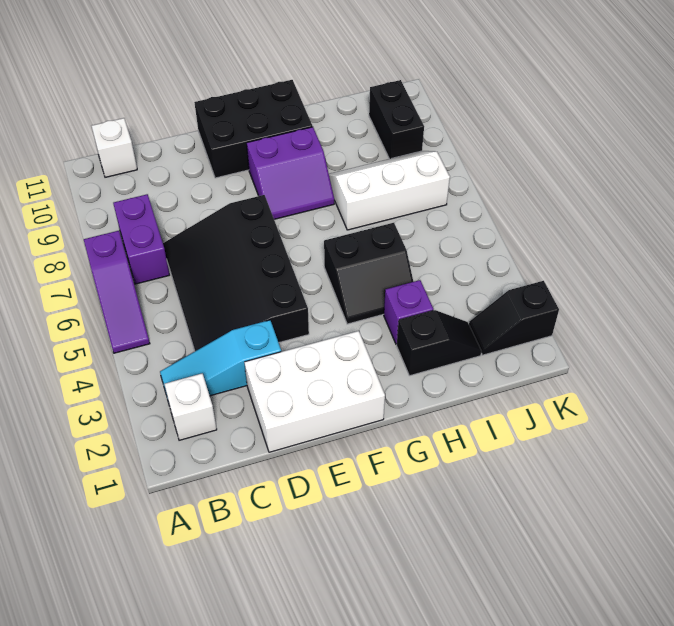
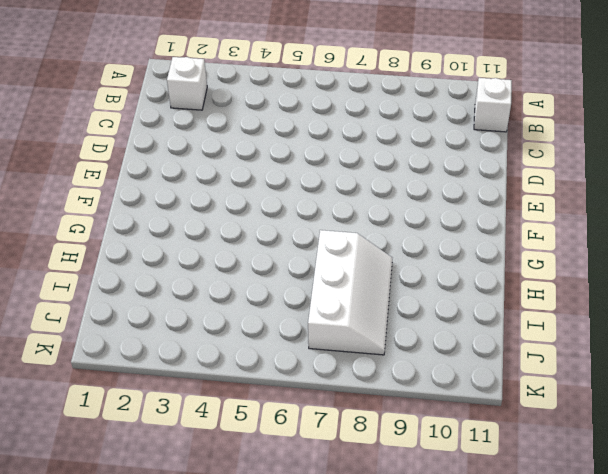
none -> purple slope A5:A7 level 1 top 7
none -> cyan slope B3:D3 level 1 top D
none -> purple brick B7:B8 level 1

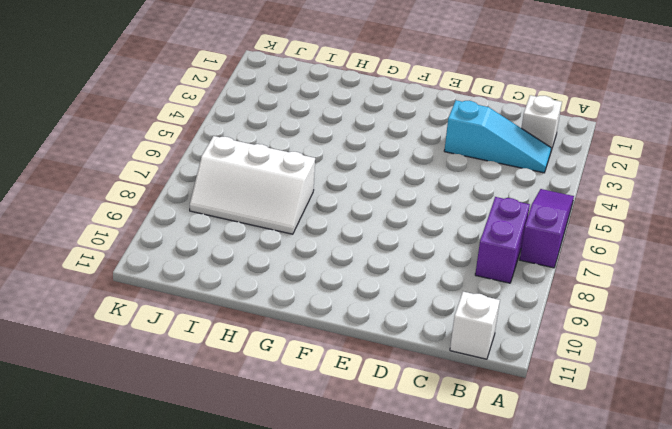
none -> black slope C4:E7 level 1 top E
none -> white brick D1:F2 level 1
none -> black brick E10:G11 level 1

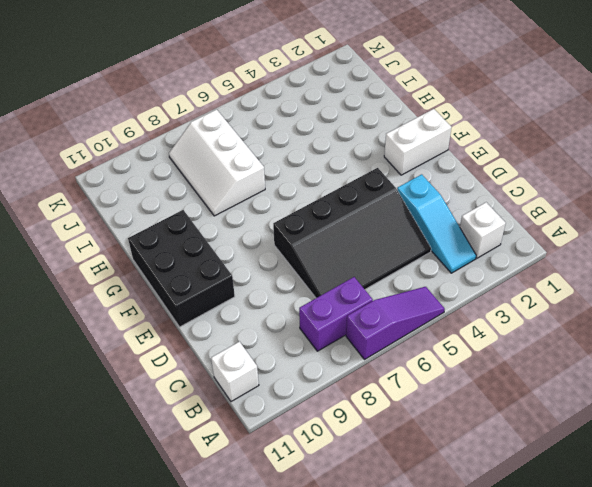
white brick F1:F2 level 1 -> white brick D1:F2 level 1
none -> purple slope F8:G9 level 1 top 9
none -> black slope G4:H5 level 1 top 5
none -> black slope H2:I2 level 1 top H

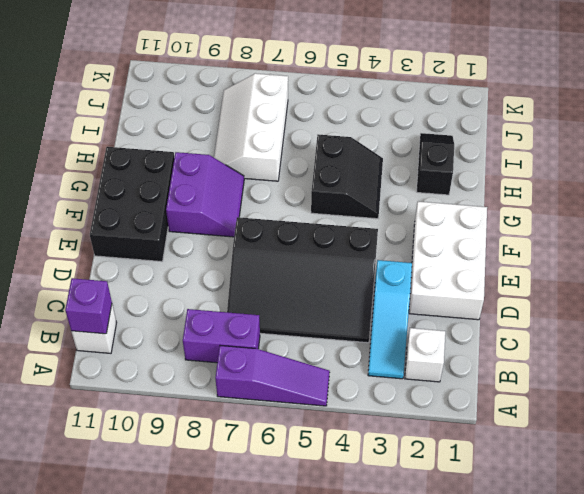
purple brick B11 level 2 -> purple brick H3 level 1
none -> black slope J2:K2 level 1 top K
none -> black brick J9:J10 level 1

